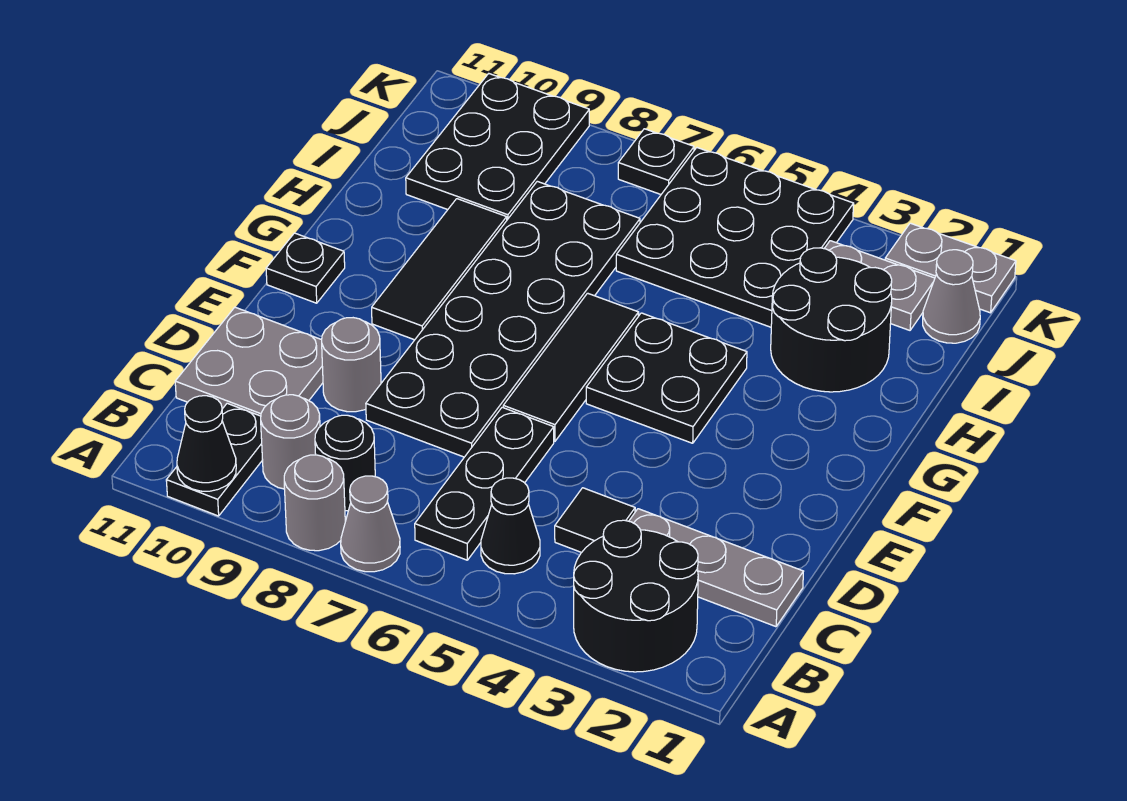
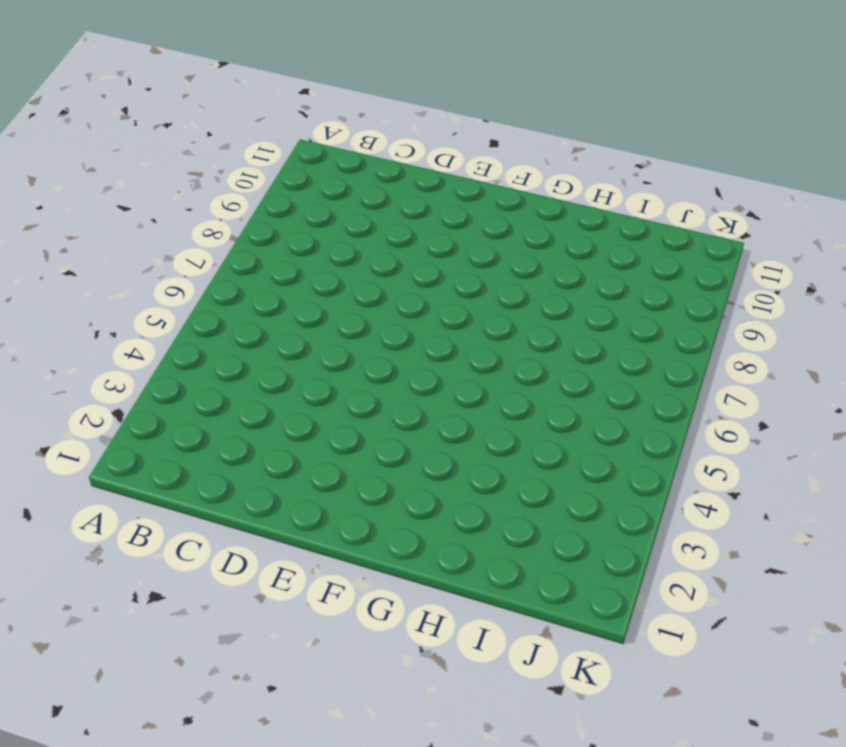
none -> black round brick A2:B3 level 1
none -> grey cone A7 level 1
none -> grey round brick A8 level 1

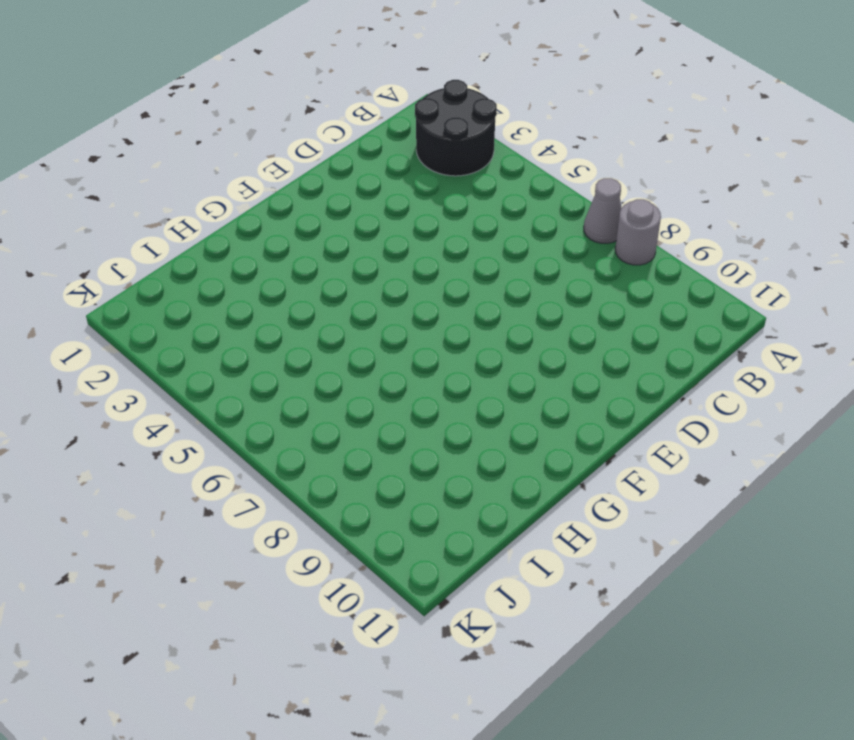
none -> black plate A10:B10 level 1
none -> black cone B5 level 1
none -> black plate B6:D6 level 1

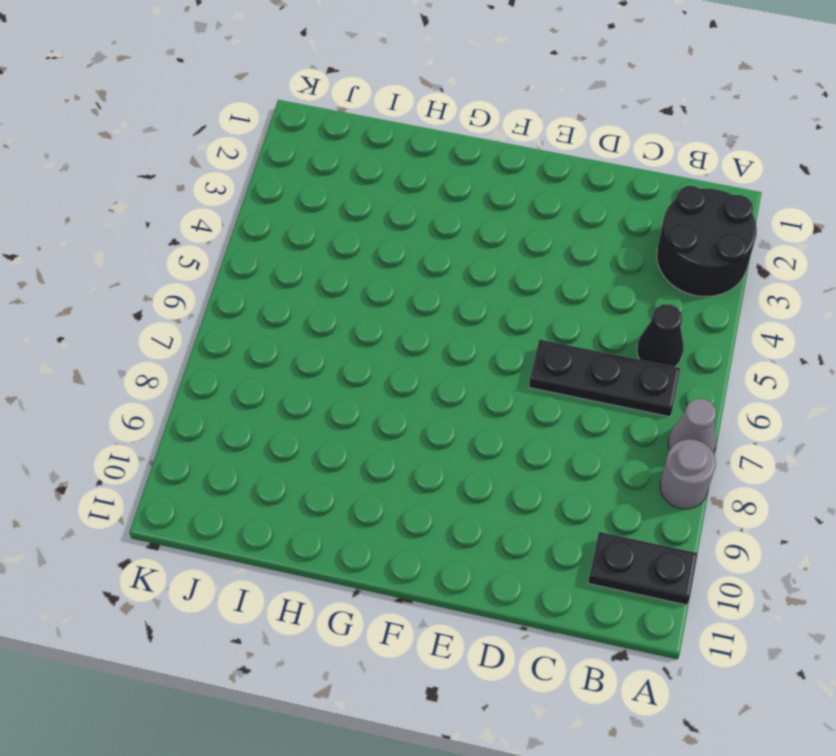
none -> black round brick B8 level 1
none -> grey round brick B9 level 1
none -> grey plate C1:C3 level 1

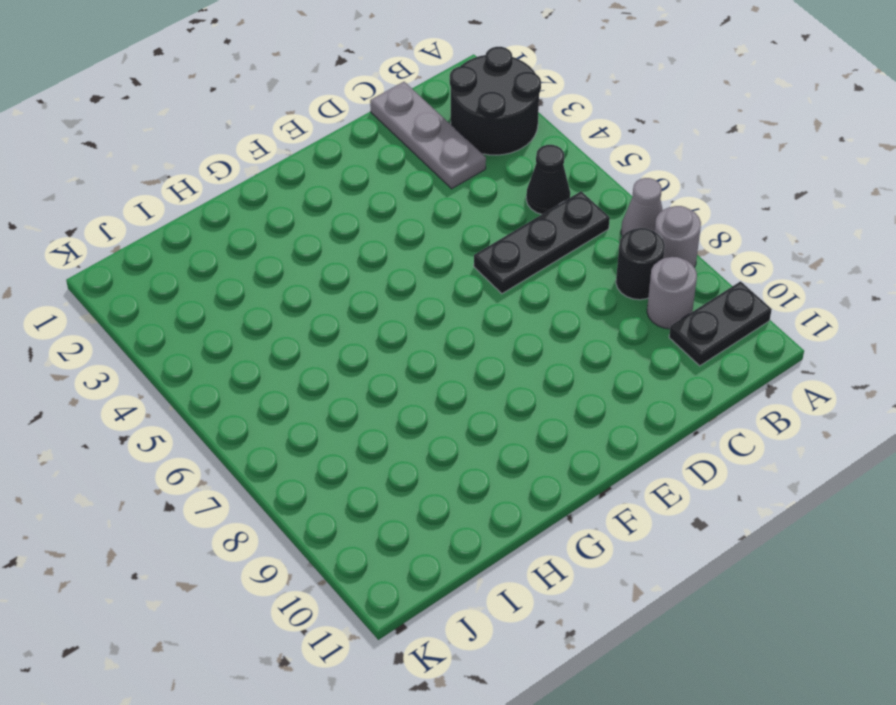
none -> black tile C4 level 1
none -> grey plate C10:D11 level 1
none -> black plate D7:I8 level 1

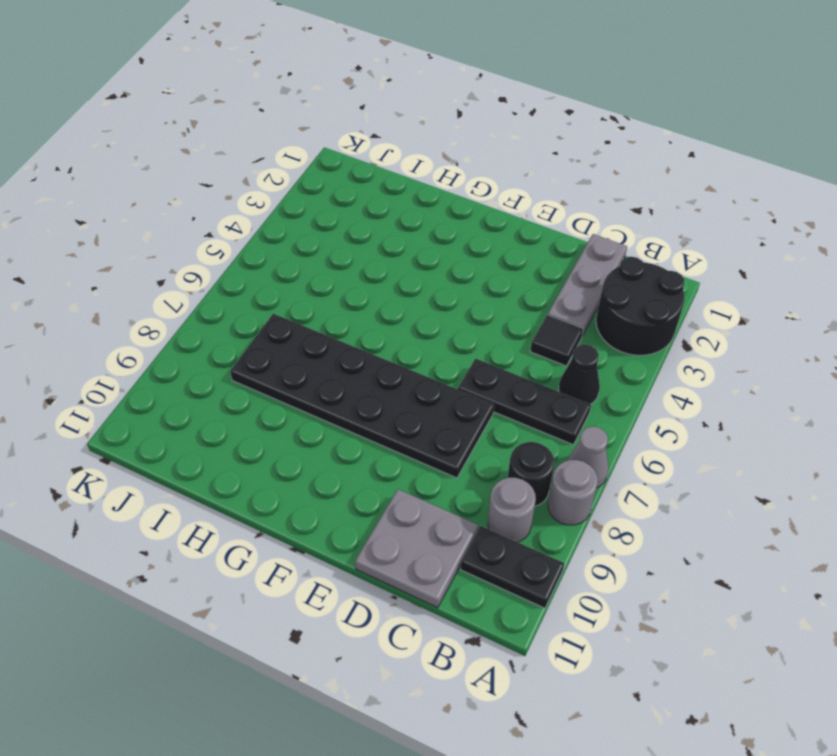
none -> grey round brick D9 level 1
none -> black tile E6:G6 level 1
none -> black plate F4:G5 level 1

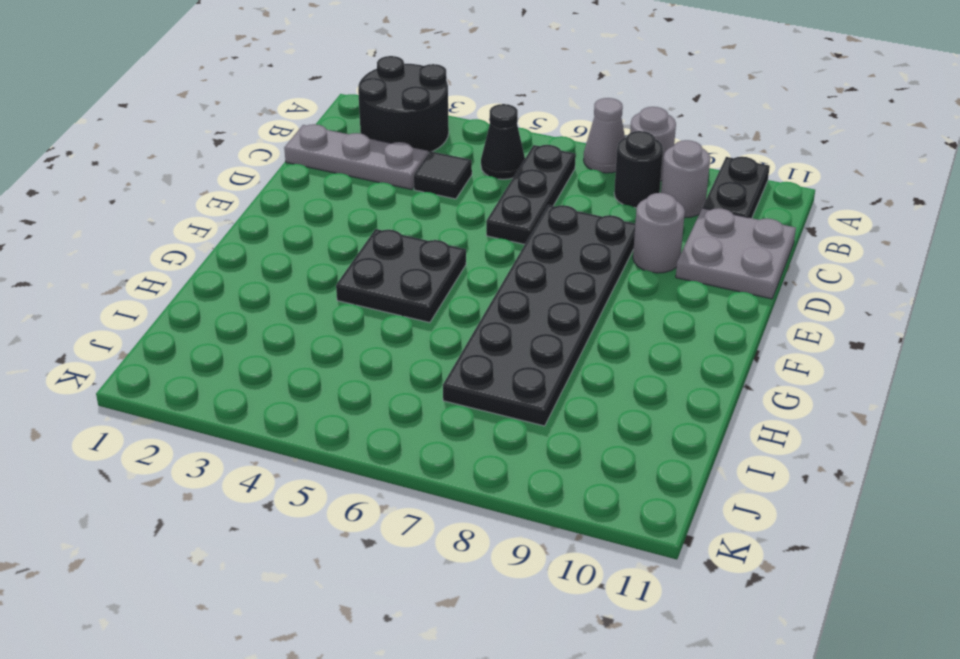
none -> black tile E6:G6 level 1
none -> black tile F9:H9 level 1
none -> black plate F11 level 1

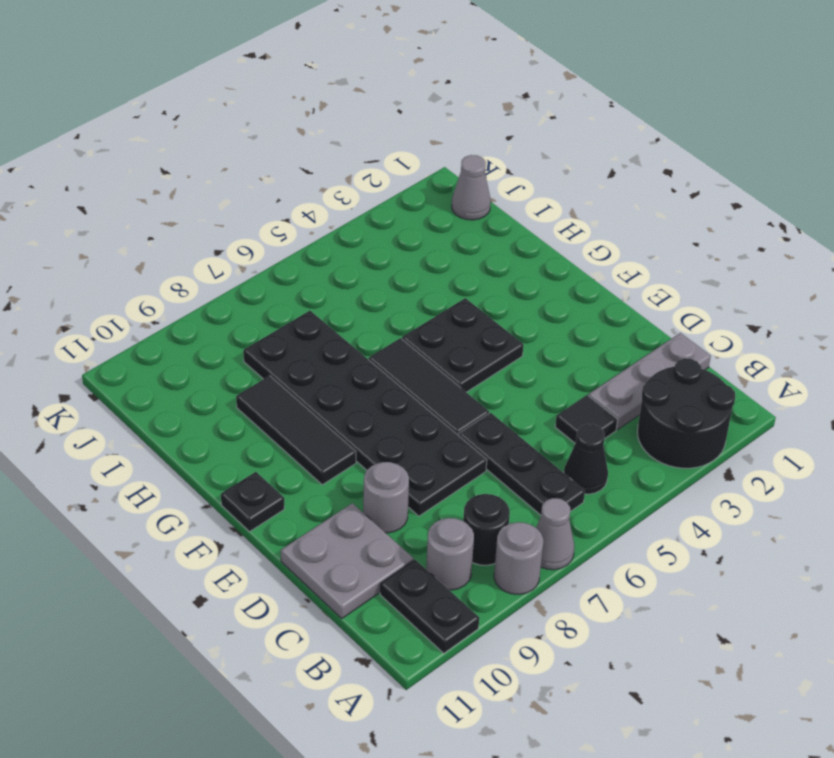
none -> black round brick H2:I3 level 1
none -> black plate I4:K6 level 1
none -> black plate I9:K10 level 1

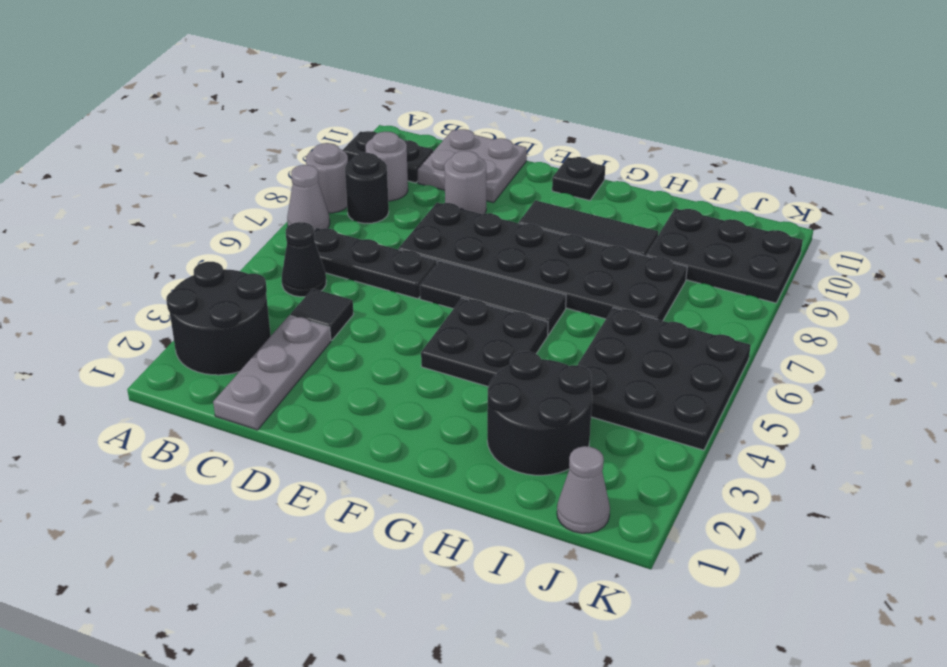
none -> grey plate J2:J3 level 1
none -> grey plate K1:K2 level 1
none -> black plate K7 level 1

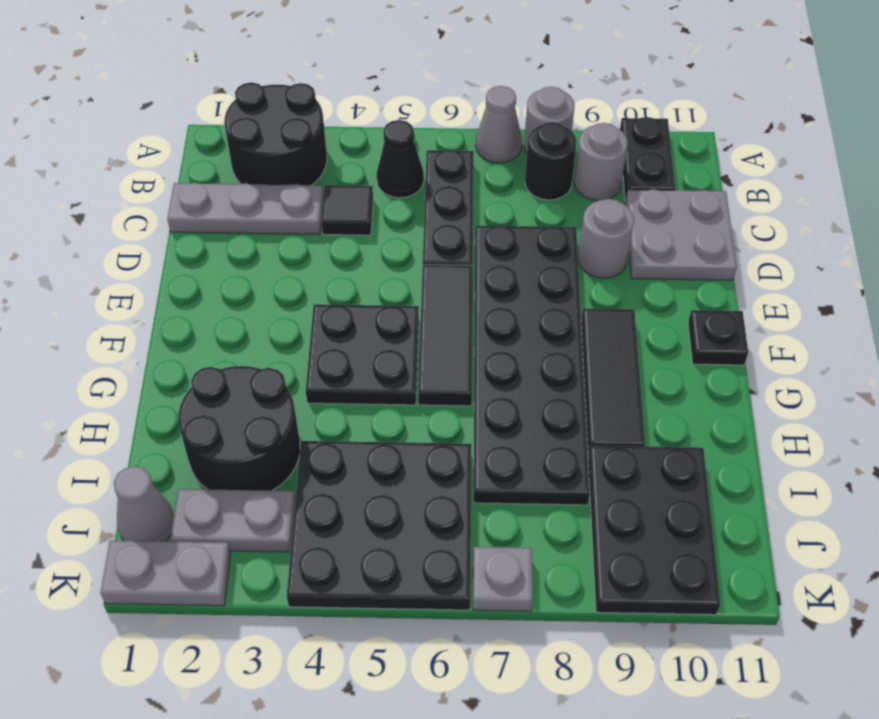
grey plate K7 level 1 -> black plate K7 level 1
none -> black cone A10 level 2

